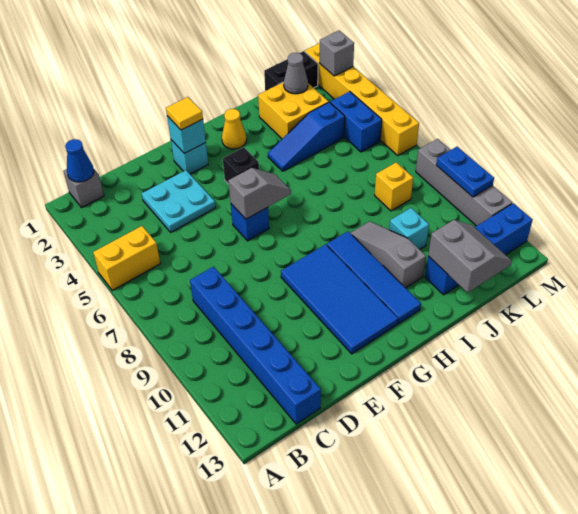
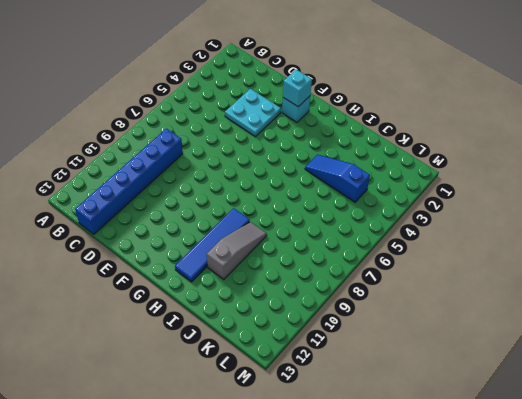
none -> yellow brick A5:B5 level 1
none -> grey brick B1 level 1
none -> blue brick F6 level 1

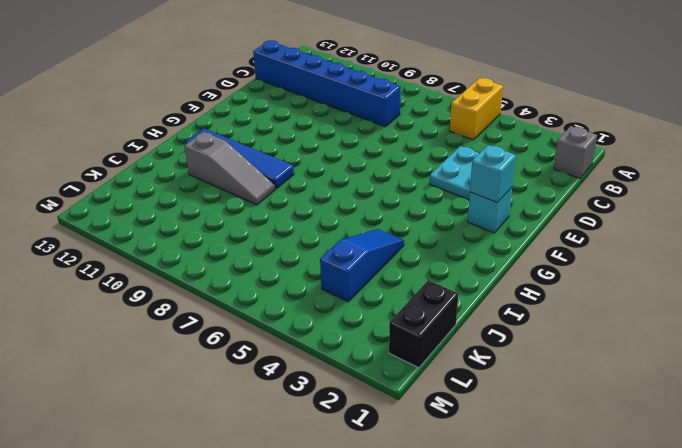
none -> blue brick F6 level 1
none -> blue tile F9:G12 level 1
none -> black brick G4 level 1

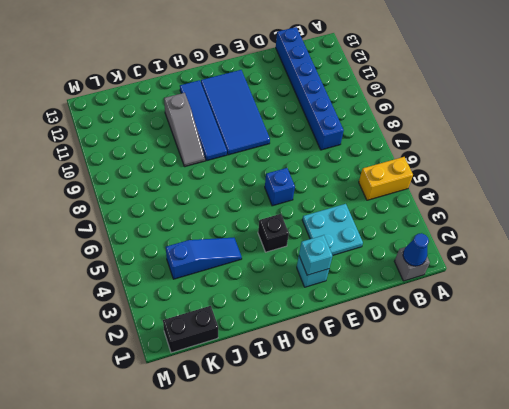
none -> yellow cone H2 level 1
none -> yellow brick J2:K3 level 1
none -> cyan brick J10 level 1

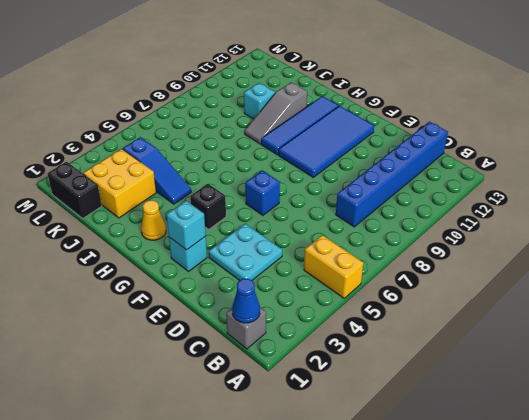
none -> blue brick J12:M12 level 1
none -> yellow brick K8 level 1
none -> blue brick L4:L5 level 1

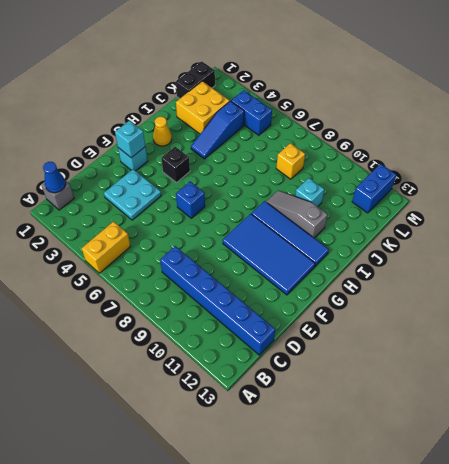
blue brick L12:M12 level 1 -> blue brick J12:M12 level 1
none -> yellow brick M1:M6 level 1
none -> grey brick M8:M11 level 1
none -> grey slope F6:G6 level 2 top F

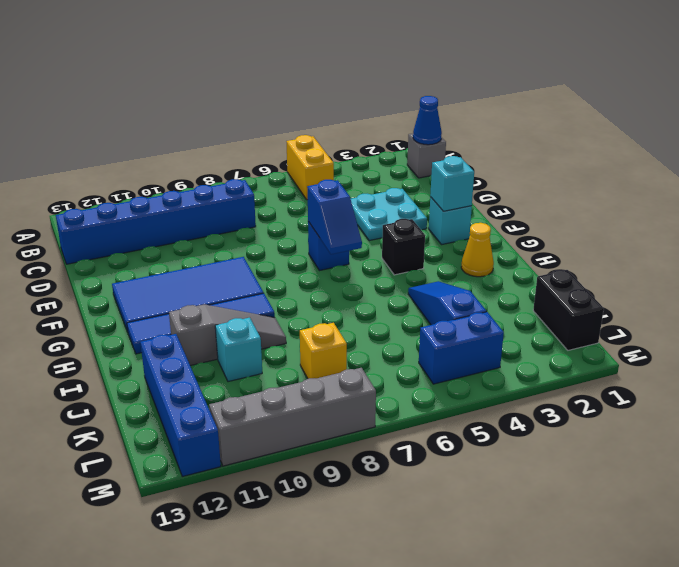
blue slope F6:G6 level 2 top F -> grey slope F6:G6 level 2 top F
none -> yellow brick J2:K3 level 1
none -> yellow brick M1:M6 level 1
none -> grey slope J12:K13 level 2 top J

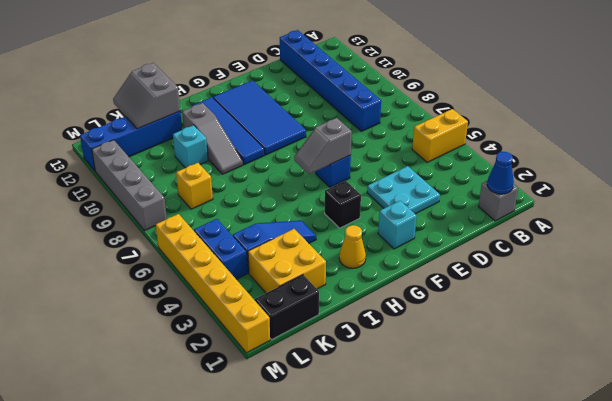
none -> cyan brick F2 level 2
none -> grey cone K2 level 2
none -> grey brick M2 level 2

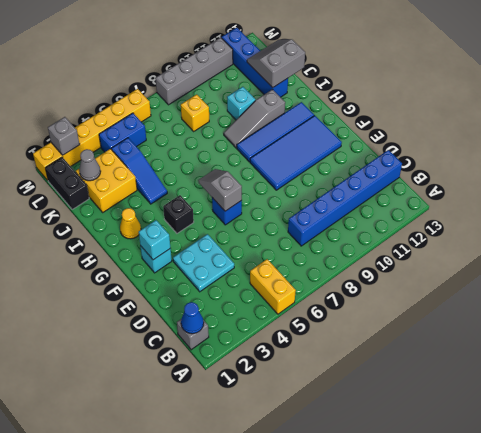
none -> blue plate M9:M10 level 2
none -> yellow tile F2 level 3

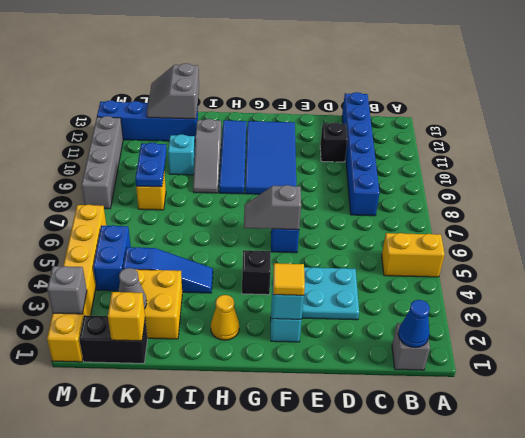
black brick D11 level 1 -> none
yellow brick K1 level 2 -> none
blue plate K8:K9 level 2 -> blue plate M9:M10 level 2

